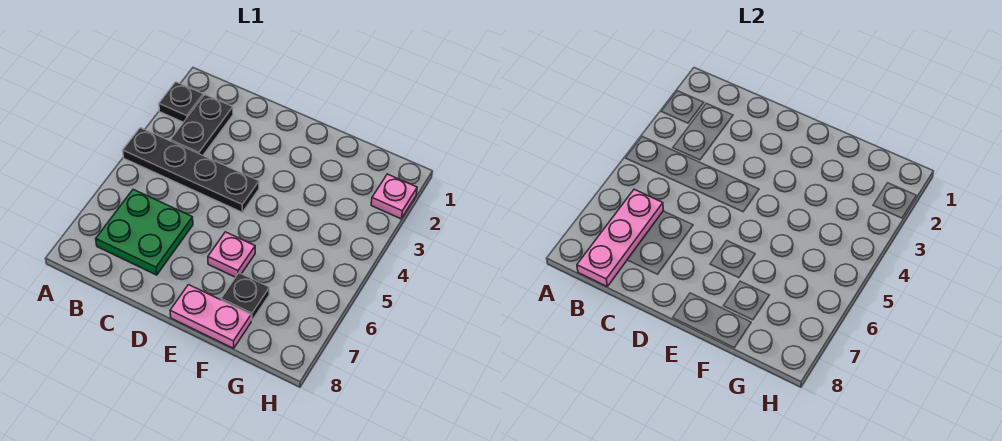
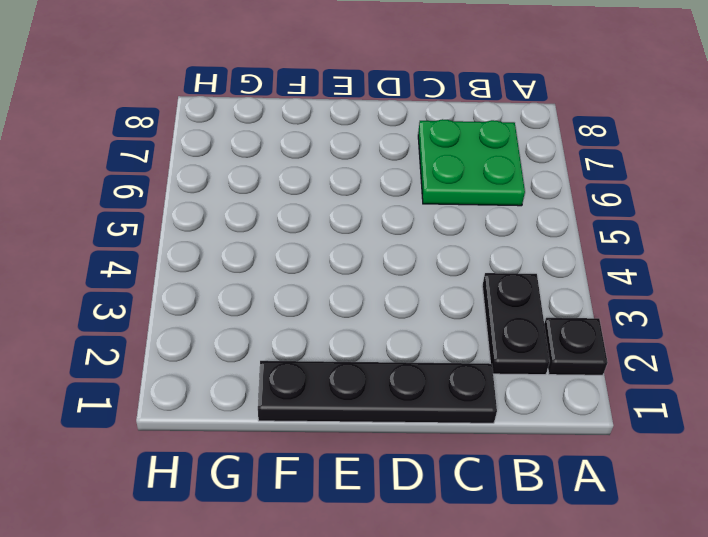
black plate C1:F1 level 1 -> black plate A4:D4 level 1
none -> pink plate E6 level 1
none -> pink plate E8:F8 level 1

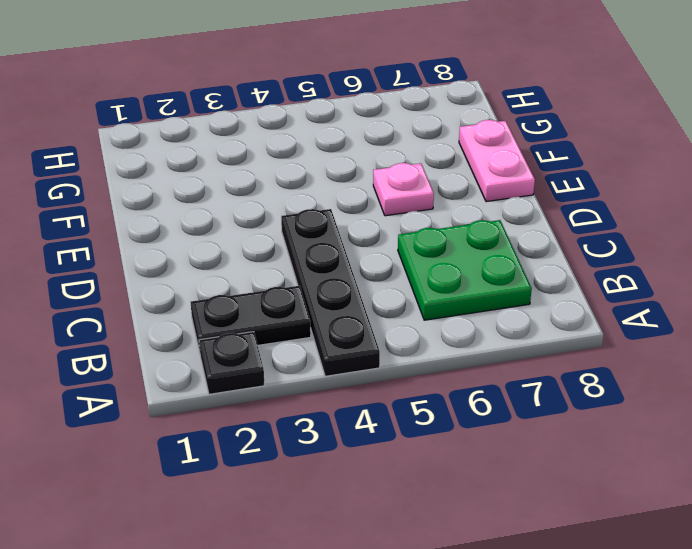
none -> black plate F7 level 1
none -> pink plate H2 level 1

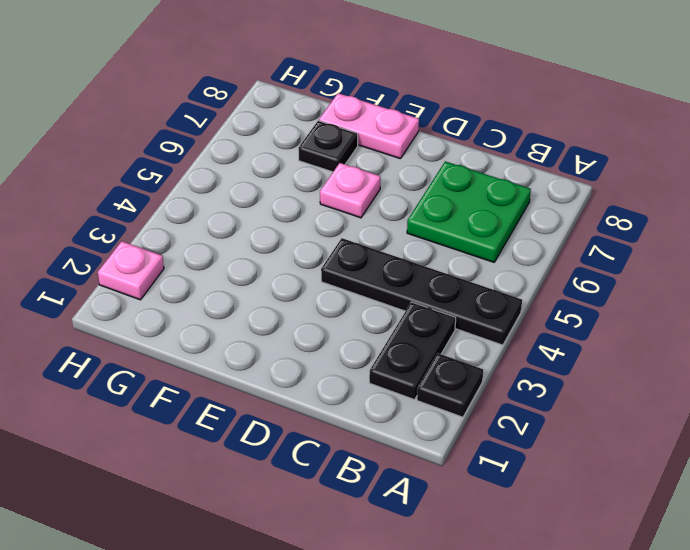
none -> pink plate B6:B8 level 2

